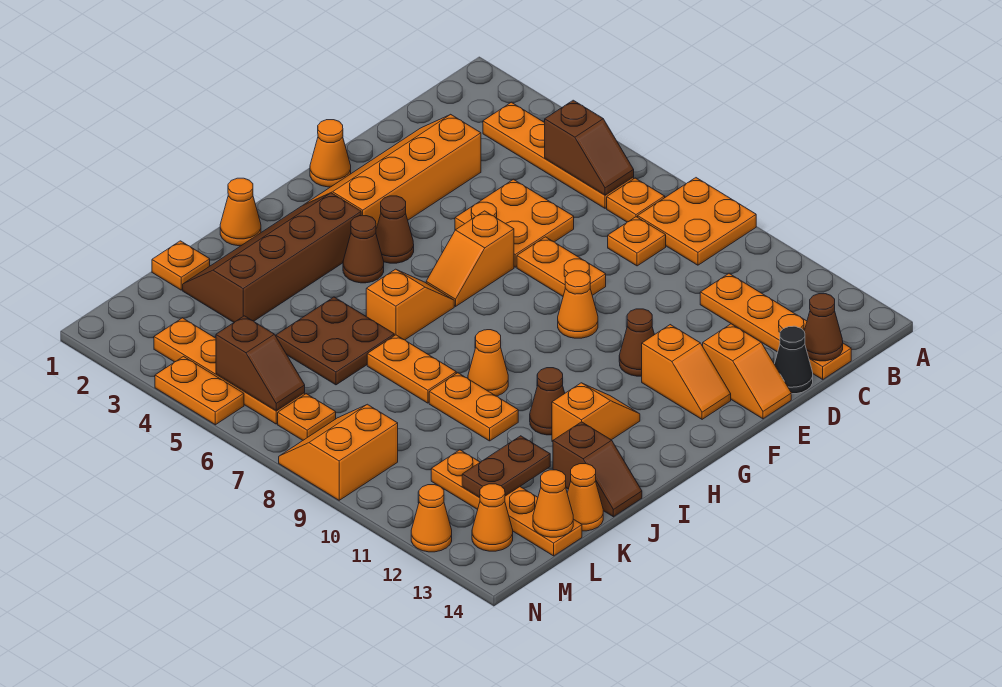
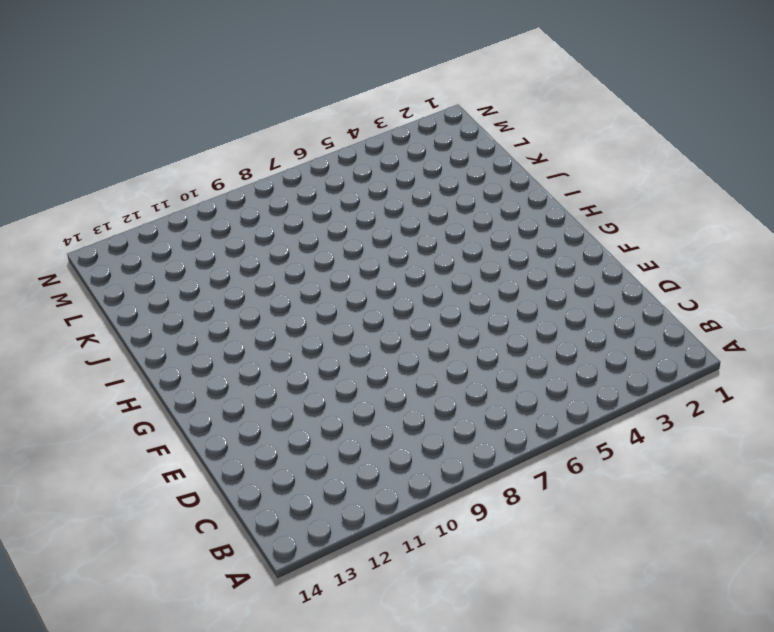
none -> orange plate A8:B9 level 1
none -> orange plate B3:B6 level 1
none -> orange plate B7 level 1
none -> orange plate C8 level 1

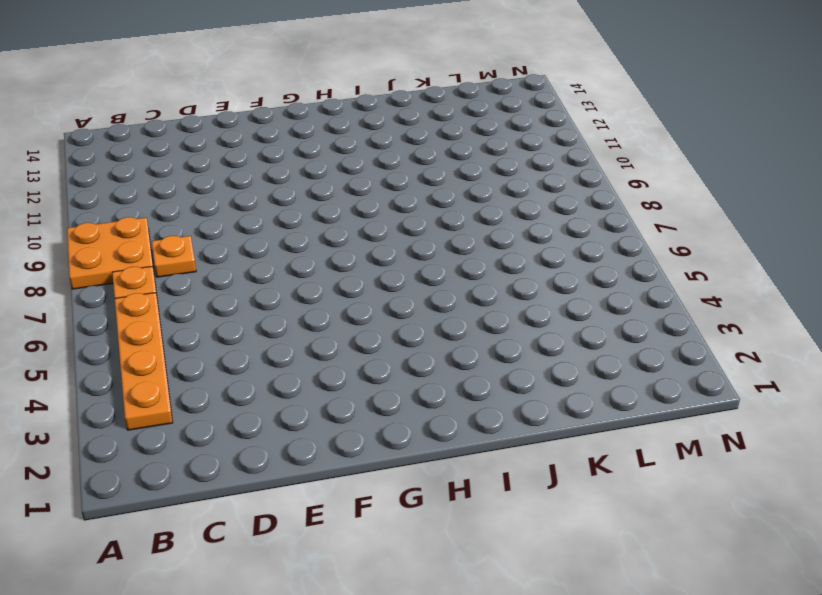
none -> orange plate C11:C14 level 1
none -> orange slope D2:G3 level 1 top 3
none -> orange plate D5:E6 level 1
none -> black cone D14 level 1

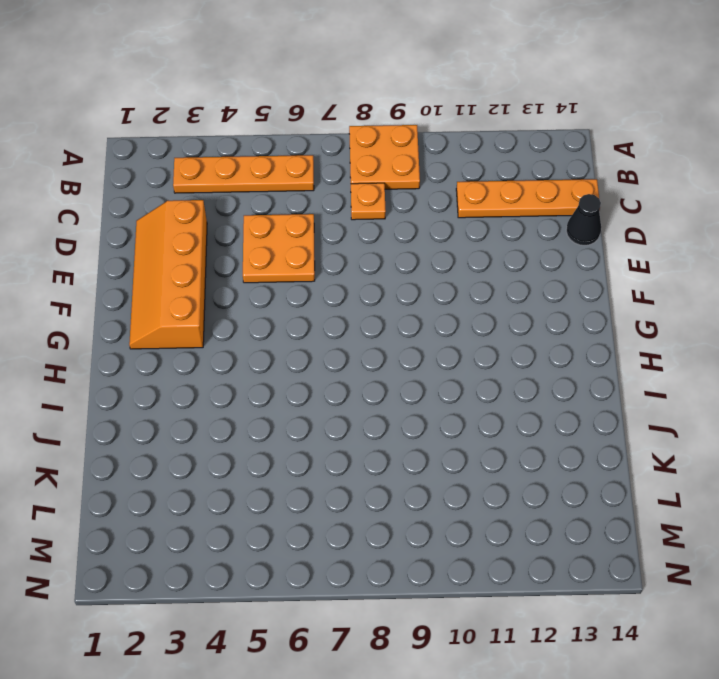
none -> orange plate B7 level 1
none -> orange plate E7:E8 level 1
none -> orange slope E13:E14 level 1 top 13
none -> orange cone F1 level 1

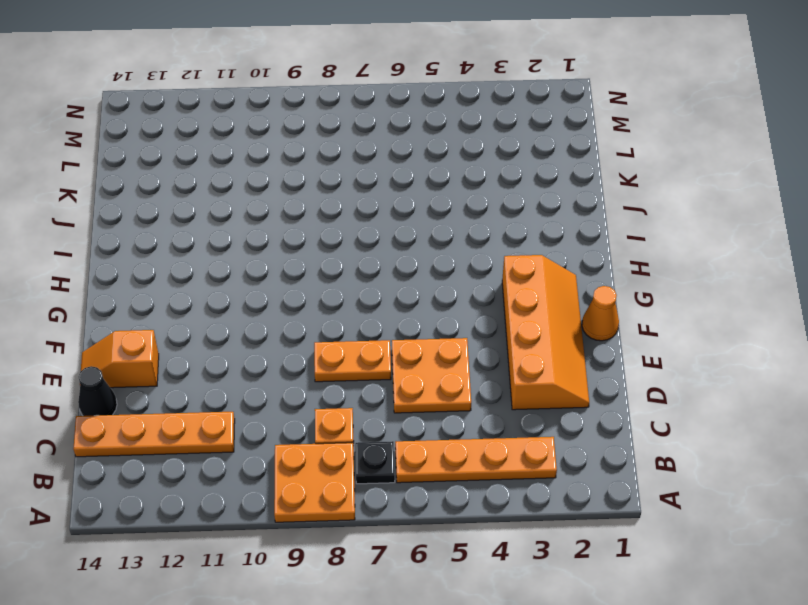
black plate B7 level 1 -> orange plate B7 level 1
none -> orange slope F6:G6 level 1 top F
none -> orange cone F9 level 1
none -> brown cone F11 level 1
none -> orange slope F12:F13 level 1 top 12

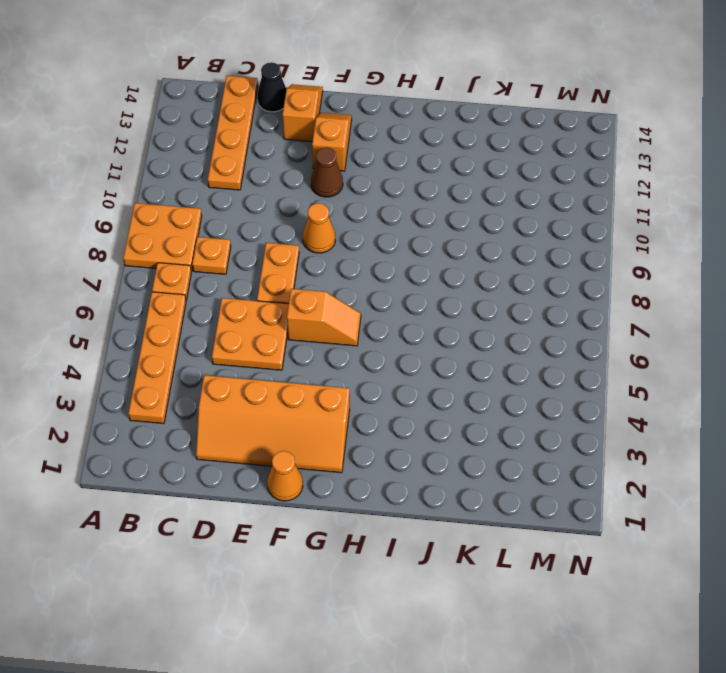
none -> brown cone G4 level 1
none -> brown slope H2:K3 level 1 top 3
none -> brown cone H4 level 1
none -> orange slope H6:I6 level 1 top I

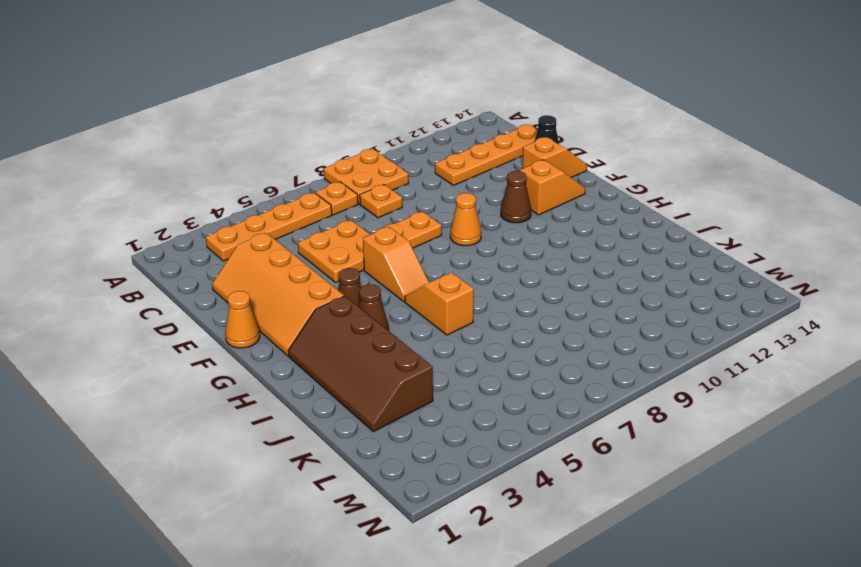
none -> orange slope H12:I12 level 1 top I
none -> orange cone I1 level 1
none -> orange cone I9 level 1
none -> brown cone I11 level 1

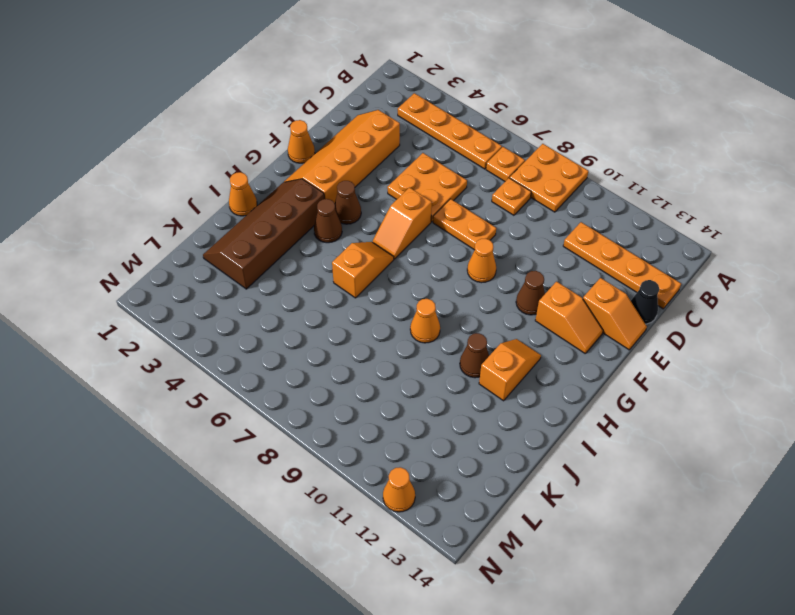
none -> brown plate J5:K6 level 1
none -> orange plate J7:J8 level 1
none -> orange plate J9:J10 level 1
none -> brown slope J13:J14 level 1 top 13

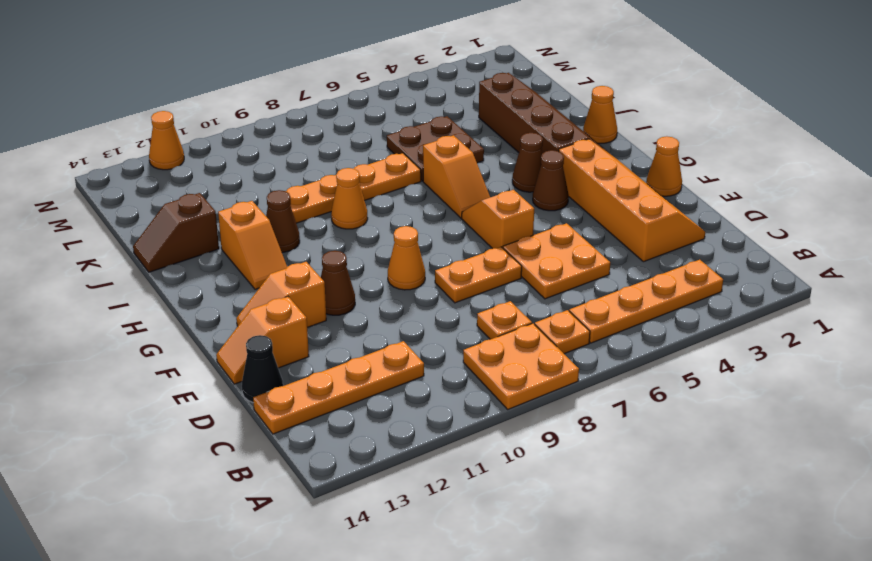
none -> orange plate K1 level 1
none -> orange cone K14 level 1
none -> orange plate L11:L14 level 1
none -> orange plate M3:M6 level 1

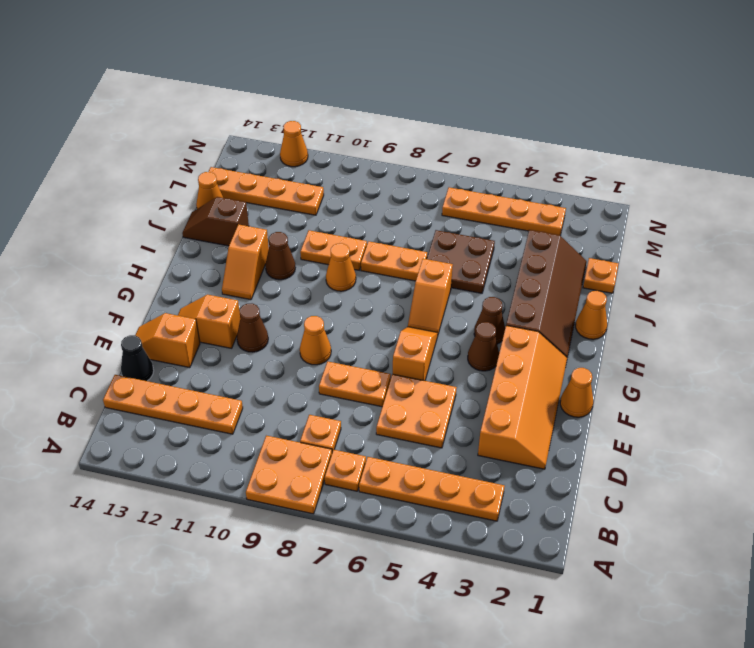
none -> orange plate M7 level 1
none -> orange slope M8:N9 level 1 top 9
none -> orange cone M13 level 1
none -> orange plate N4:N5 level 1

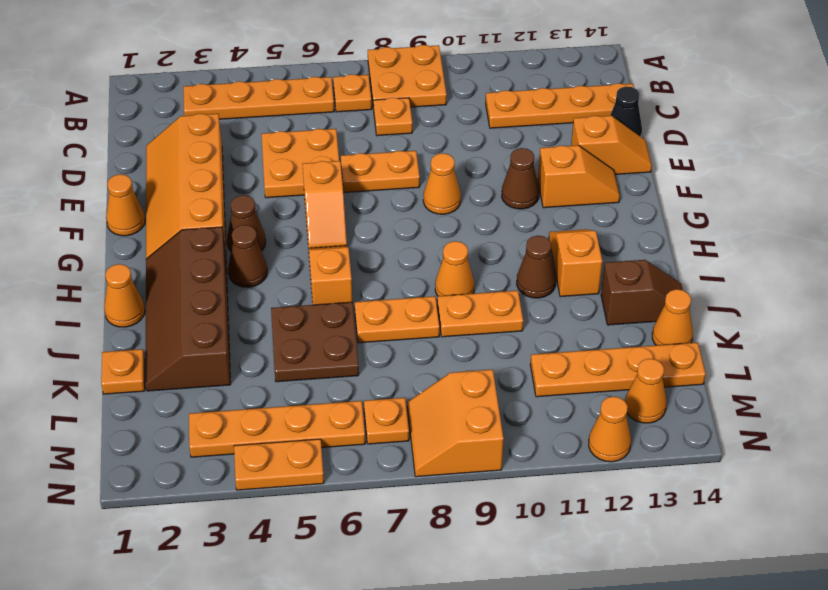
none -> brown slope B5:B6 level 2 top 5
none -> brown cone C14 level 2
none -> brown plate K12:L12 level 2
none -> orange cone L14 level 2

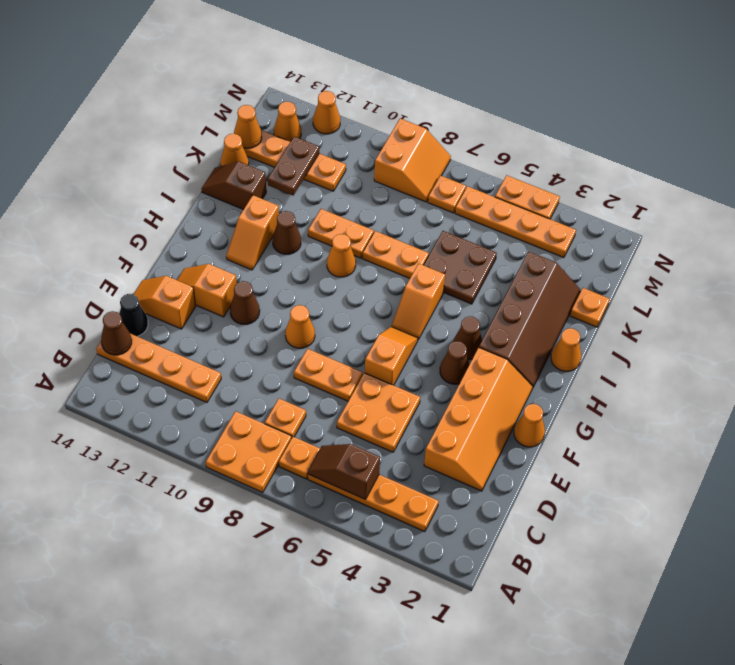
none -> brown slope M5:M6 level 2 top 5

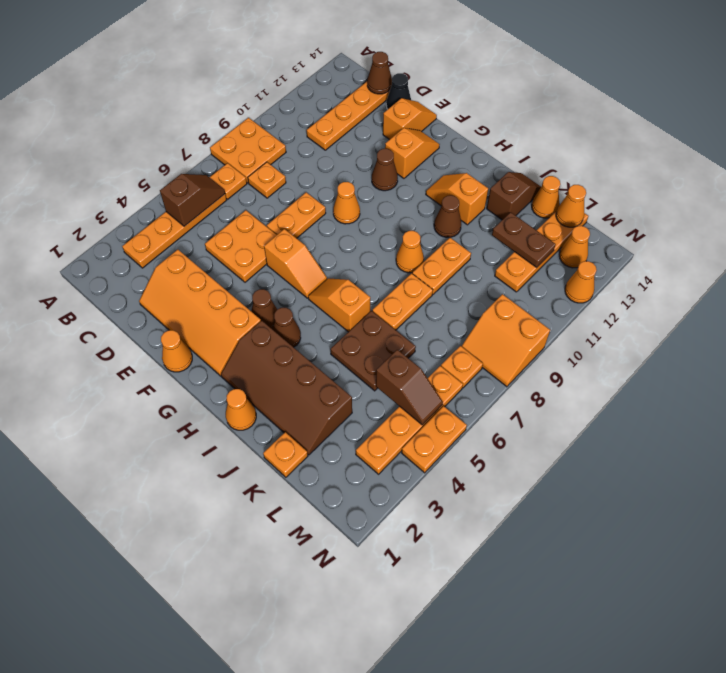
brown slope L5:M5 level 2 top L -> brown slope M5:M6 level 2 top 5

